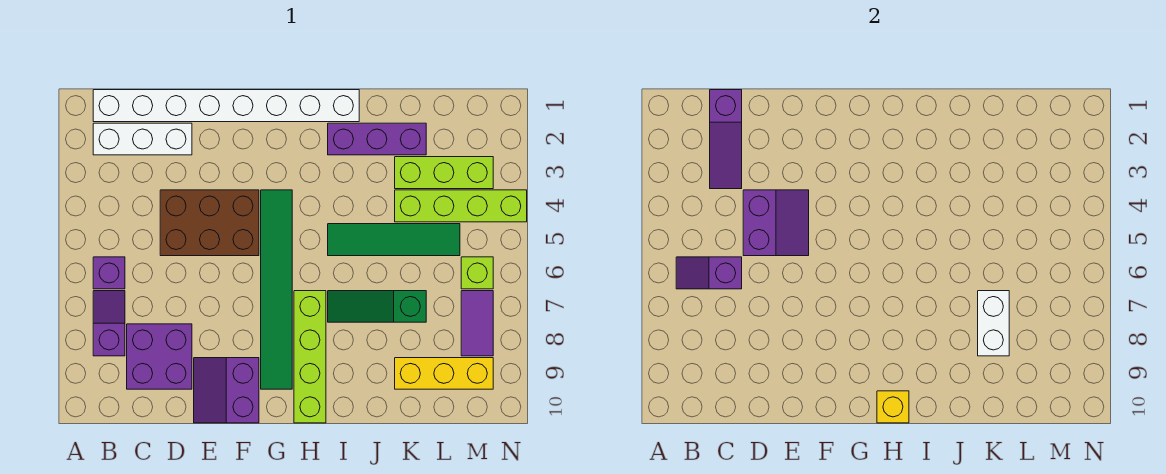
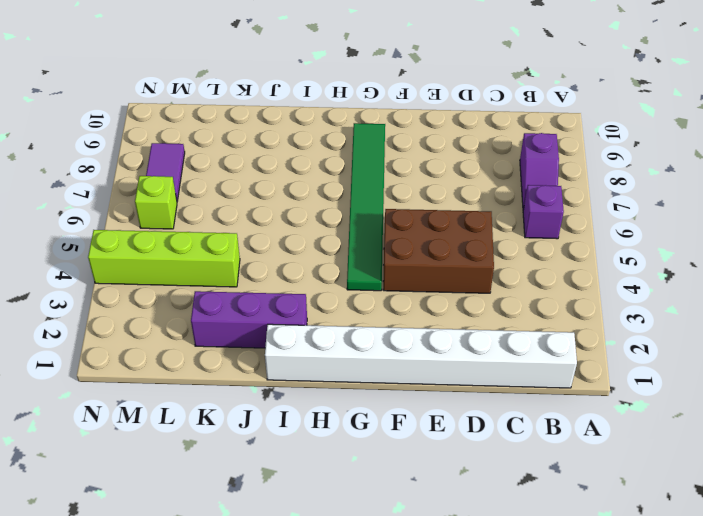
none -> white brick B2:D2 level 1
none -> purple brick C8:D9 level 1
none -> purple slope E9:F10 level 1 top F

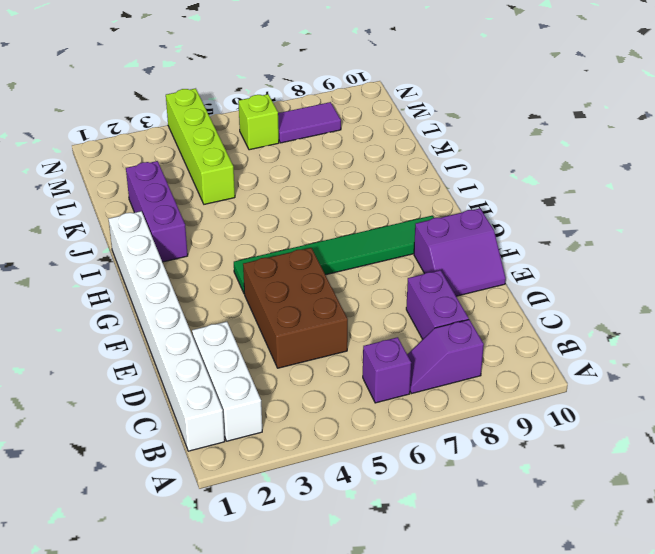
purple brick C8:D8 level 1 -> purple brick C8:D9 level 1
none -> lime brick H7:H10 level 1
none -> green tile I5:L5 level 1
none -> green slope I7:K7 level 1 top K

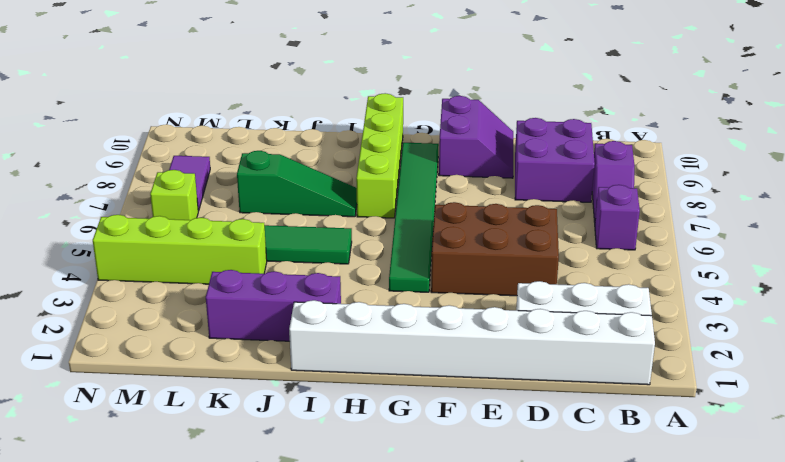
none -> lime brick K3:M3 level 1
none -> yellow brick K9:M9 level 1
none -> purple slope B6:C6 level 2 top C

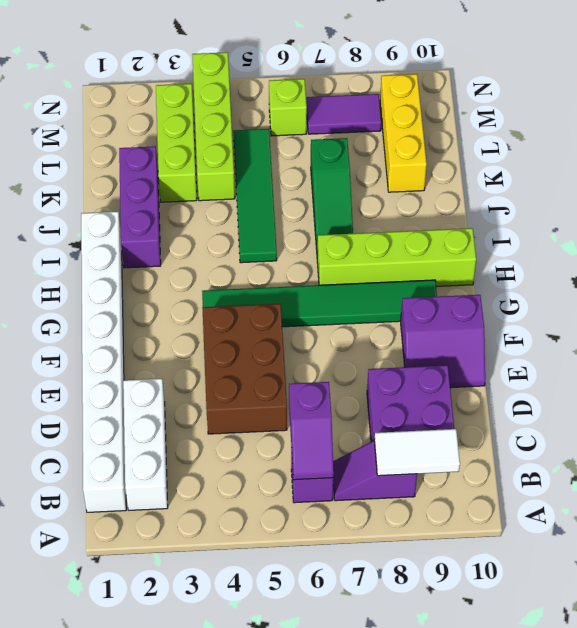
white tile B8:B9 level 2 -> none
none -> purple slope C1:C3 level 2 top 1
none -> purple slope D4:E5 level 2 top D
none -> yellow brick H10 level 2

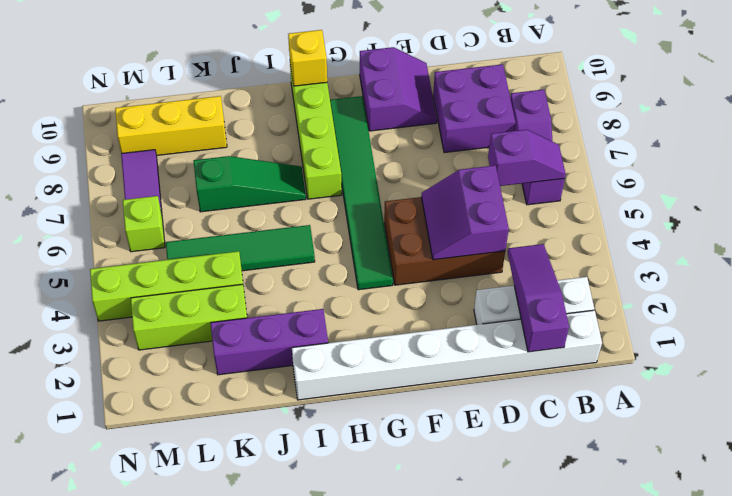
none -> white brick K7:K8 level 2

